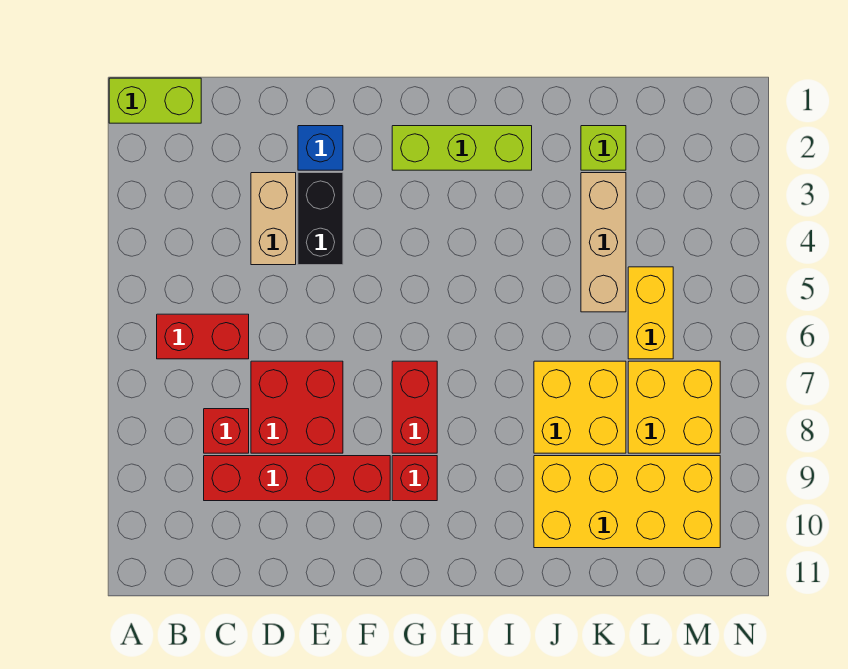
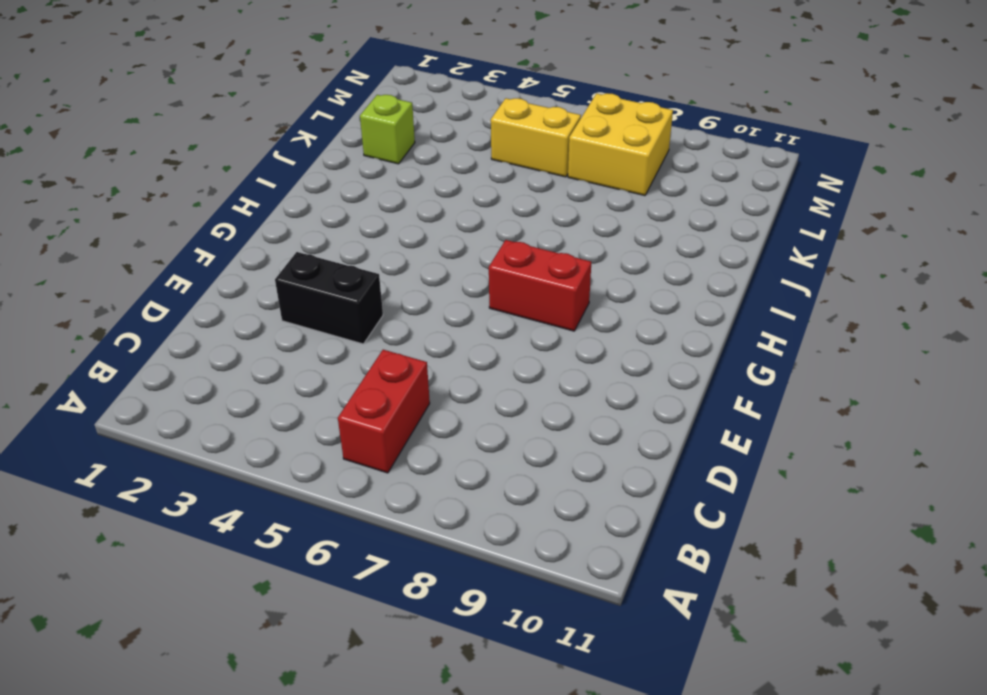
none -> lime brick A1:B1 level 1
none -> red brick C8 level 1
none -> red brick C9:F9 level 1

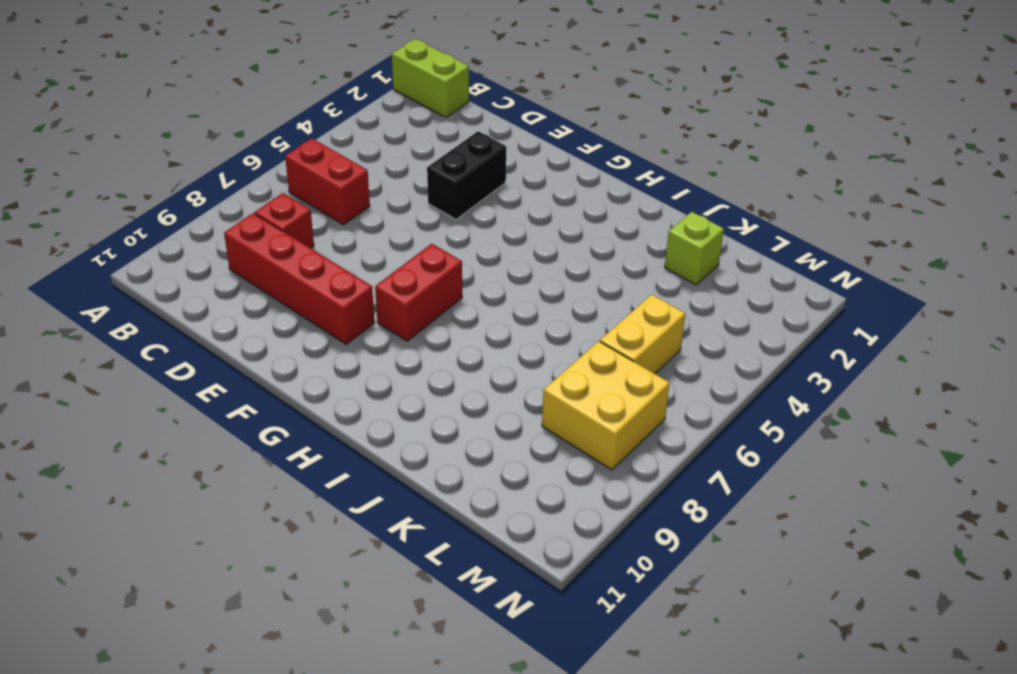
none -> tan brick D3:D4 level 1
none -> red brick D7:E8 level 1
none -> blue brick E2 level 1

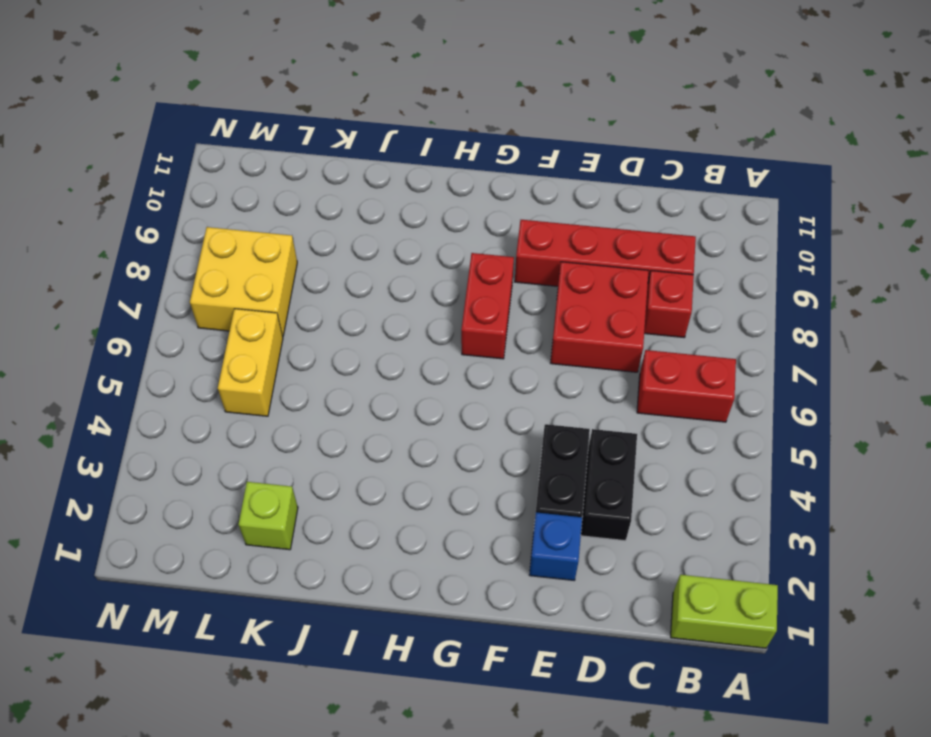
black brick D3:D4 level 1 -> tan brick D3:D4 level 1
none -> lime brick G2:I2 level 1
none -> red brick G9 level 1
none -> yellow brick J7:K8 level 1

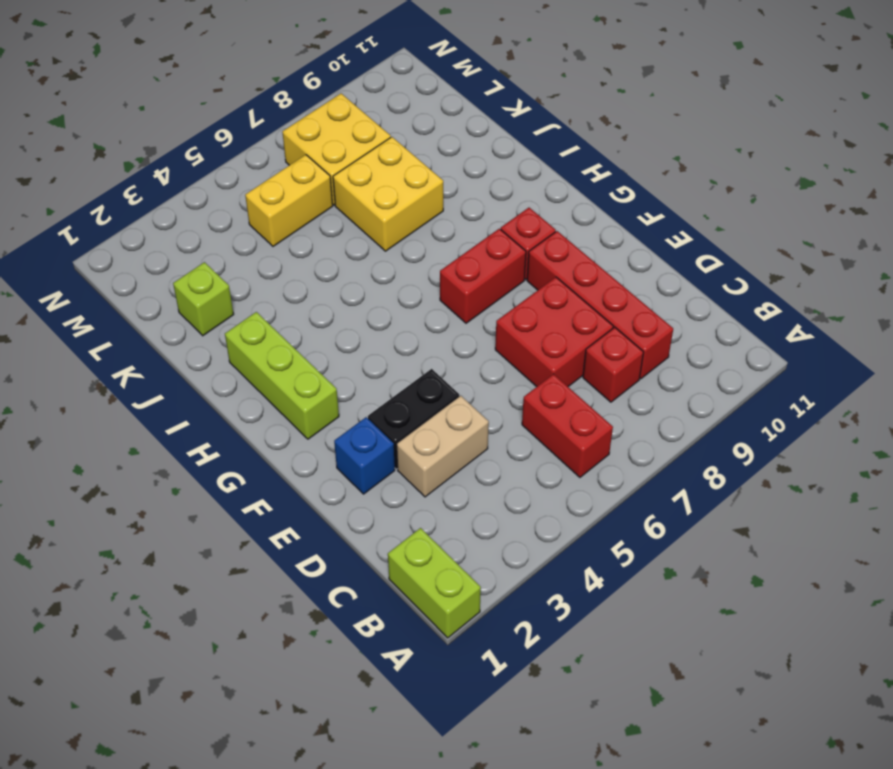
none -> yellow brick J9:M10 level 1
none -> tan brick K3:K5 level 1

